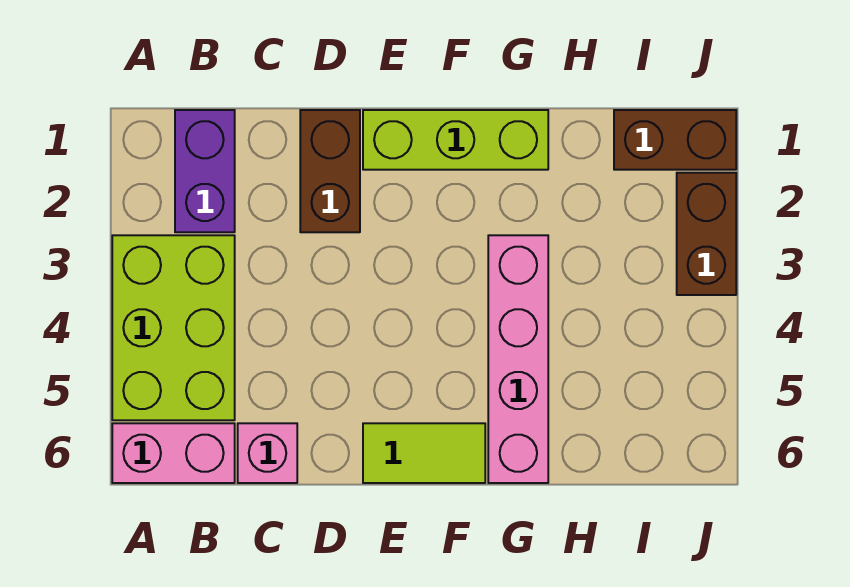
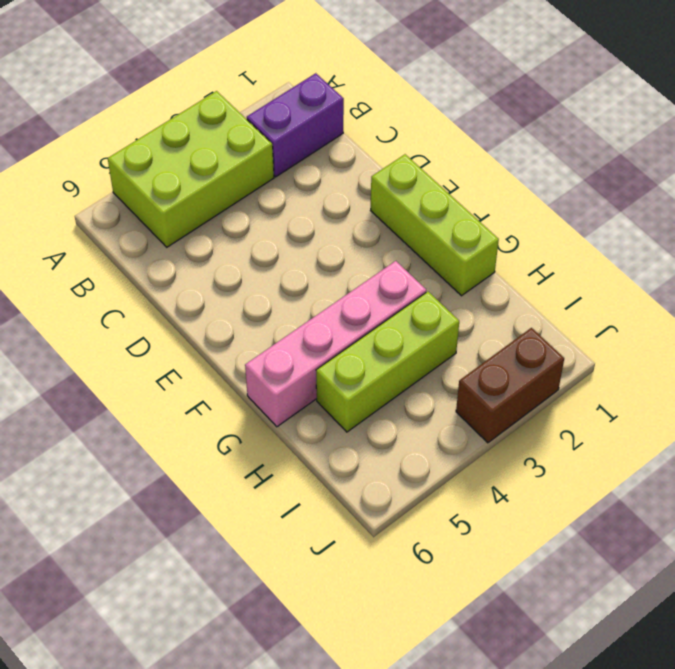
lime brick H3:H5 level 1 -> none
none -> pink brick A6:B6 level 1
none -> pink brick C6 level 1

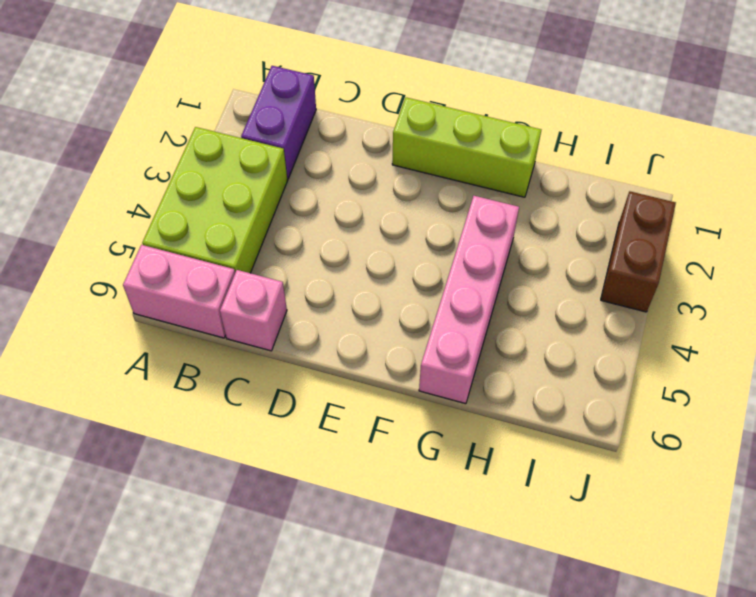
none -> brown brick D1:D2 level 1
none -> lime tile E6:F6 level 1

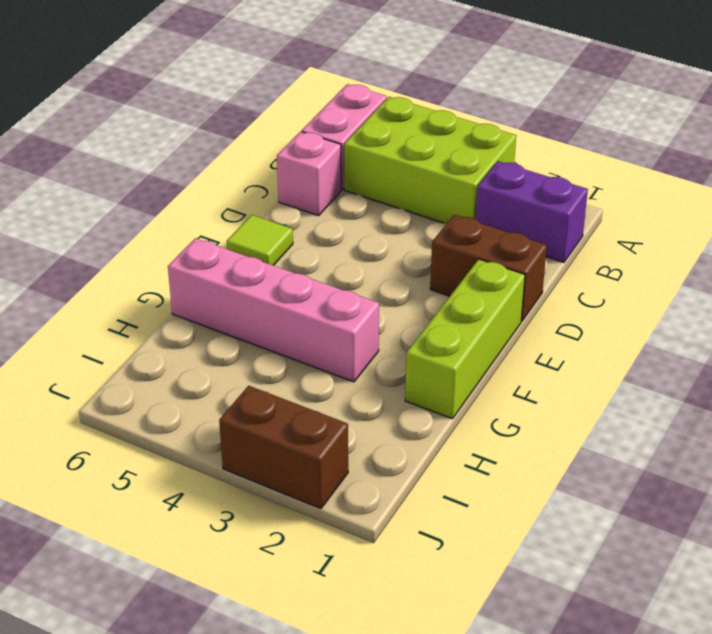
lime tile E6 level 1 -> lime tile E6:F6 level 1
none -> brown brick I1:J1 level 1

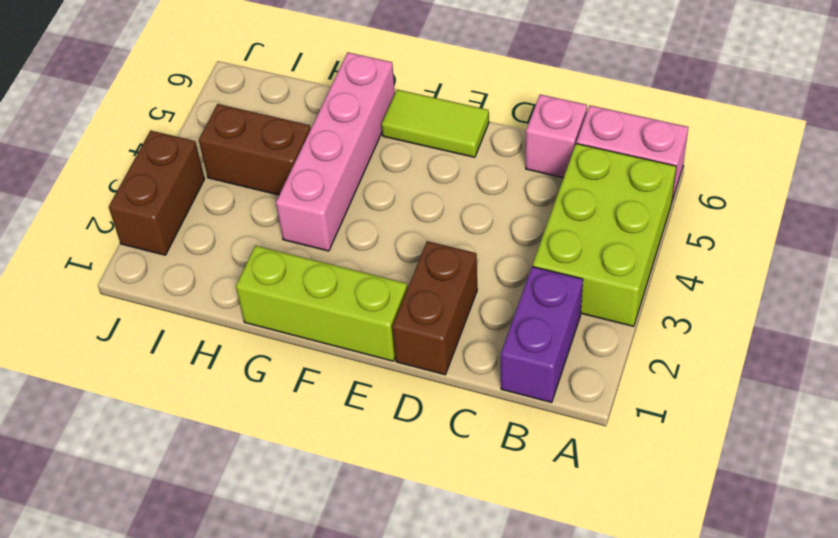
brown brick H4:I4 level 1 -> brown brick I1:J1 level 1

